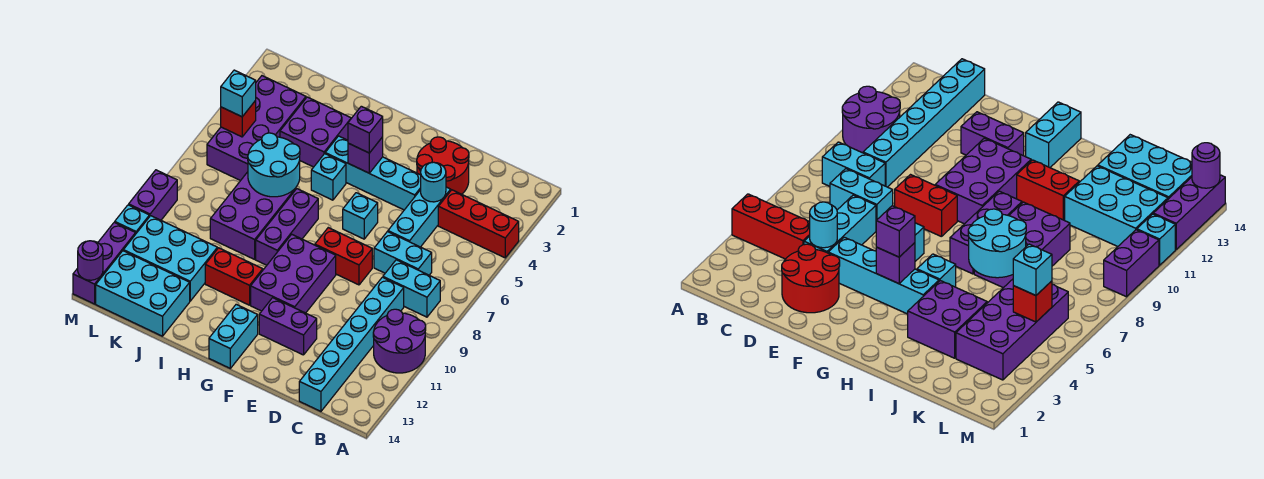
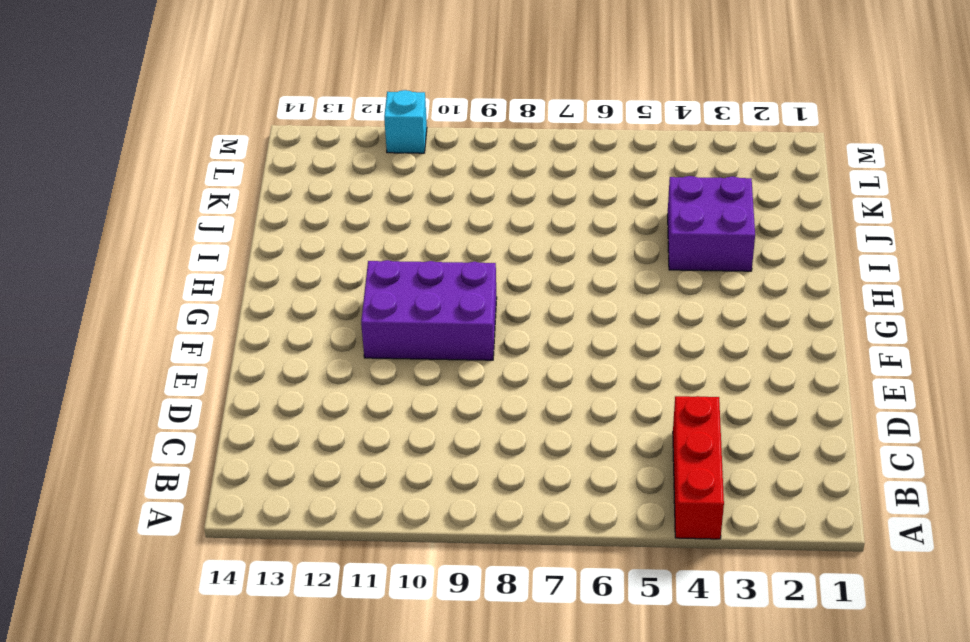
none -> purple round brick A10:B11 level 1
none -> cyan brick B8:C8 level 1
none -> cyan brick C7:D7 level 1
none -> cyan brick C9:C14 level 1

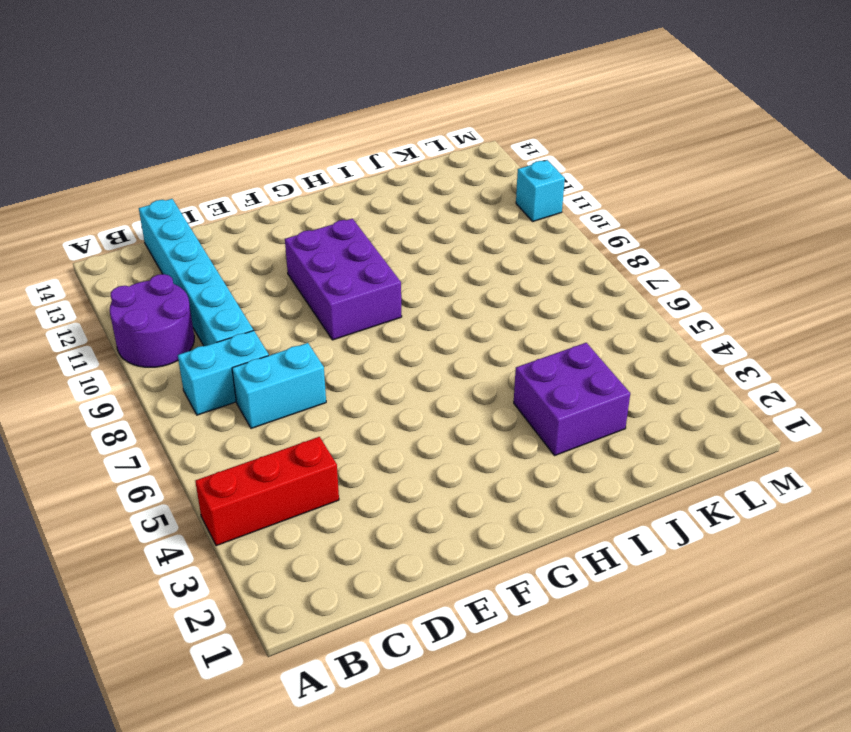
none -> red round brick D2:E3 level 1
none -> cyan brick D4:D6 level 1
none -> cyan brick E4:H4 level 1
none -> red brick E8:F8 level 1

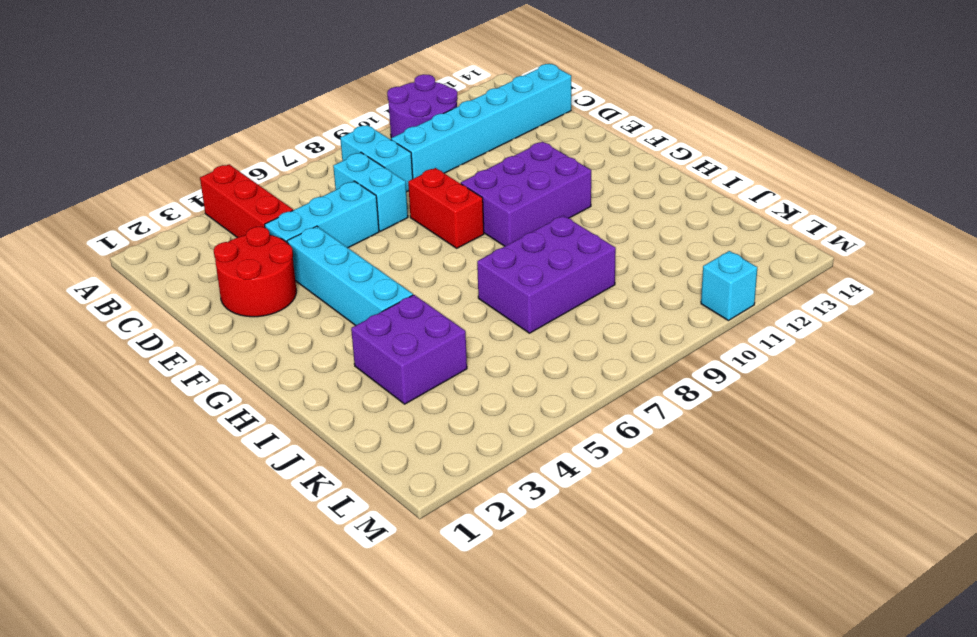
none -> purple brick E12:F12 level 1
none -> cyan brick F6 level 1
none -> cyan brick G13:G14 level 1
none -> cyan brick H5 level 1

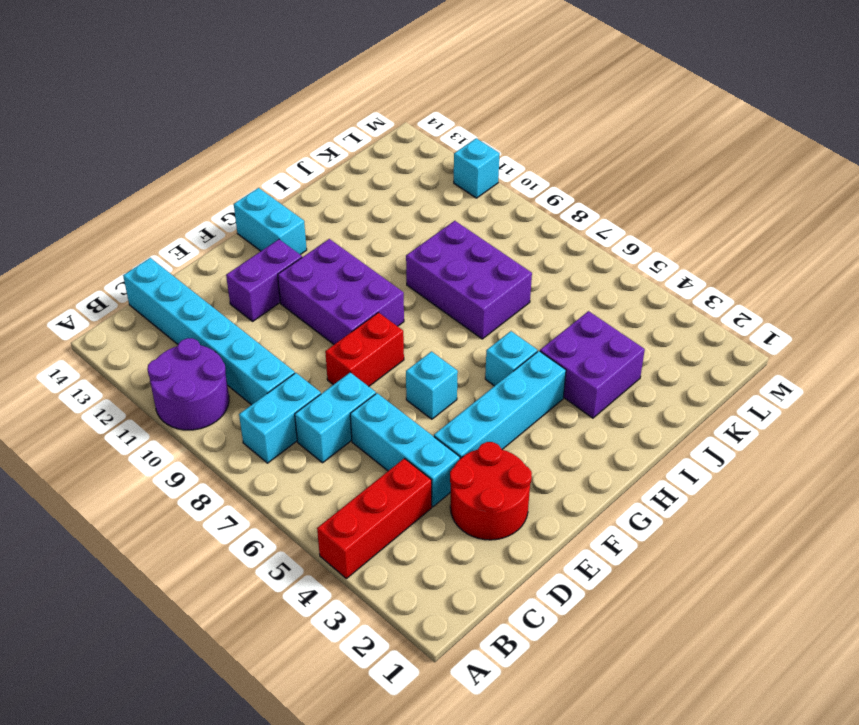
none -> purple brick H7:H9 level 1
none -> red brick H11:I11 level 1
none -> cyan brick J11:L12 level 1
none -> cyan brick J13:L14 level 1

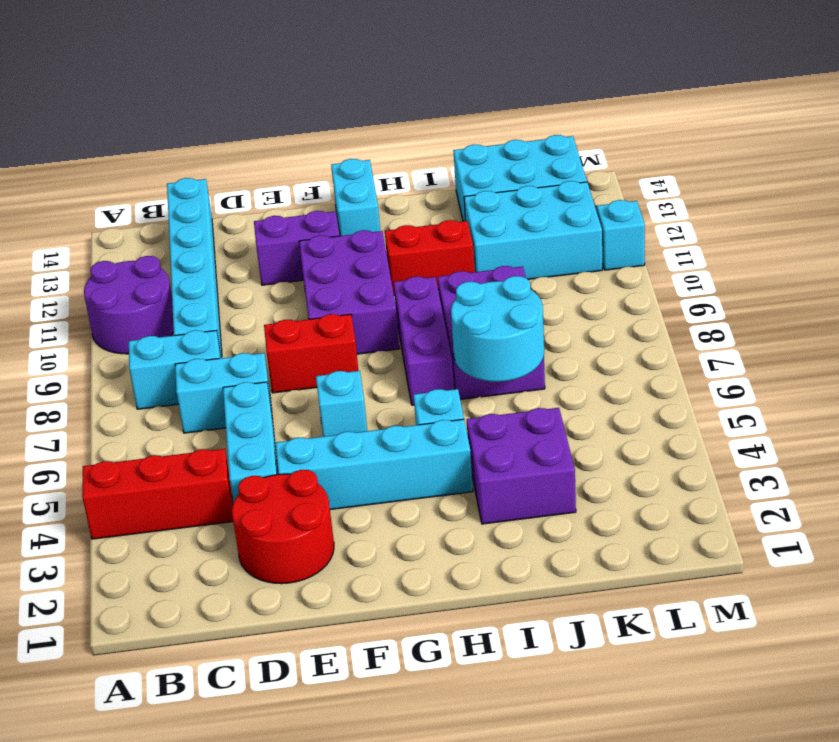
none -> purple brick K3:L6 level 1
none -> purple brick M9:M10 level 1
none -> purple brick M12:M14 level 1
none -> cyan round brick D4 level 2

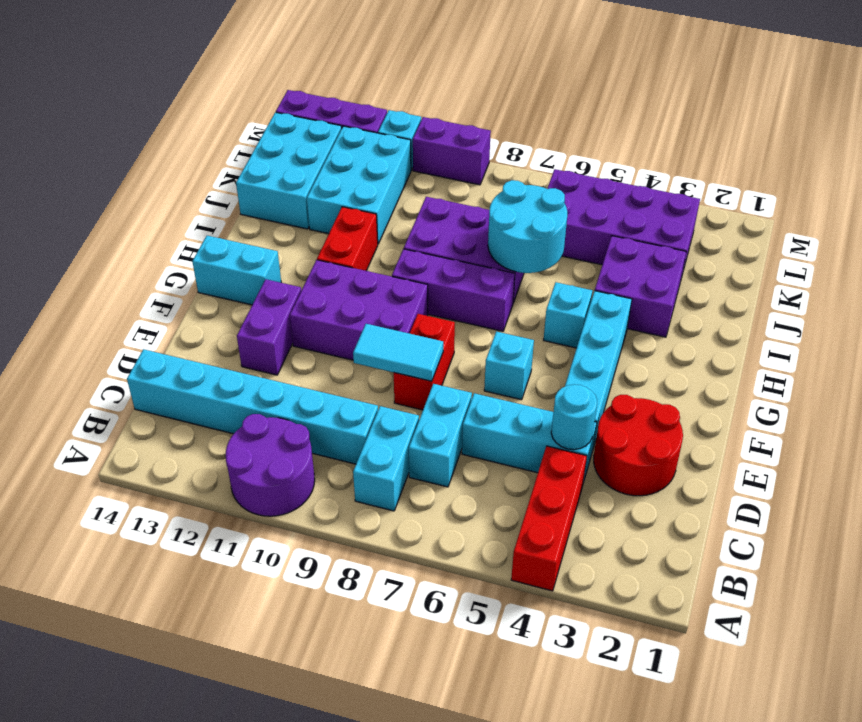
cyan tile E8:E9 level 2 -> none
none -> purple brick G4 level 2
none -> red brick L5 level 2
none -> purple round brick M14 level 2
none -> purple brick G4 level 3

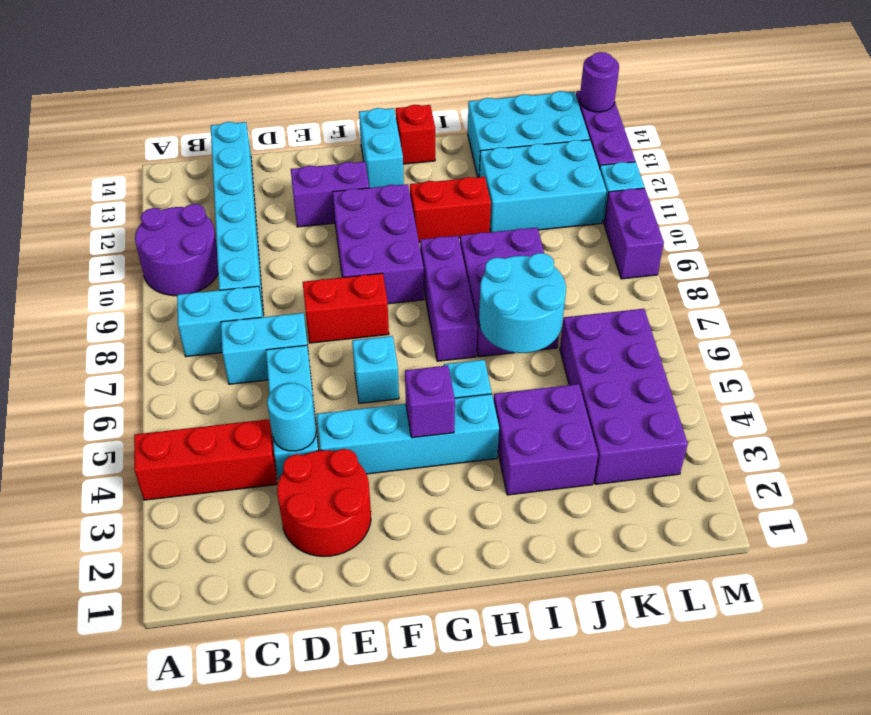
red brick H14 level 1 -> red brick L5 level 2
none -> purple brick G4 level 3
none -> cyan brick L5 level 3

